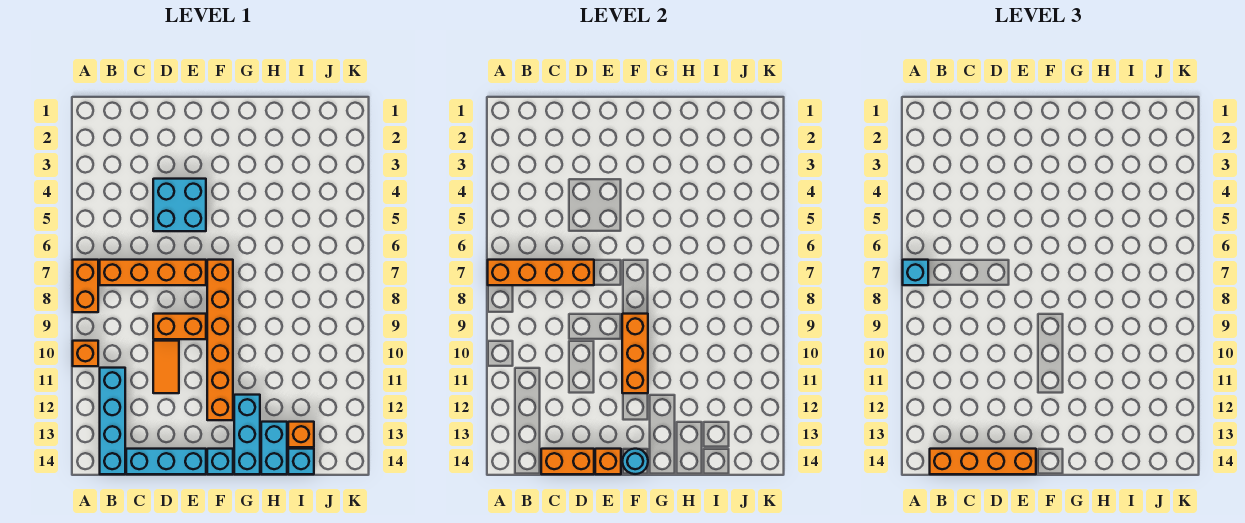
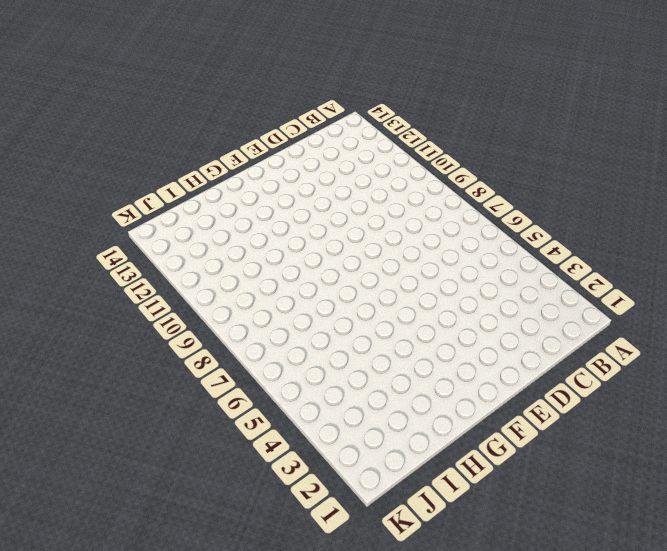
none -> orange brick A7:A8 level 1
none -> orange brick A10 level 1
none -> orange brick B7:E7 level 1

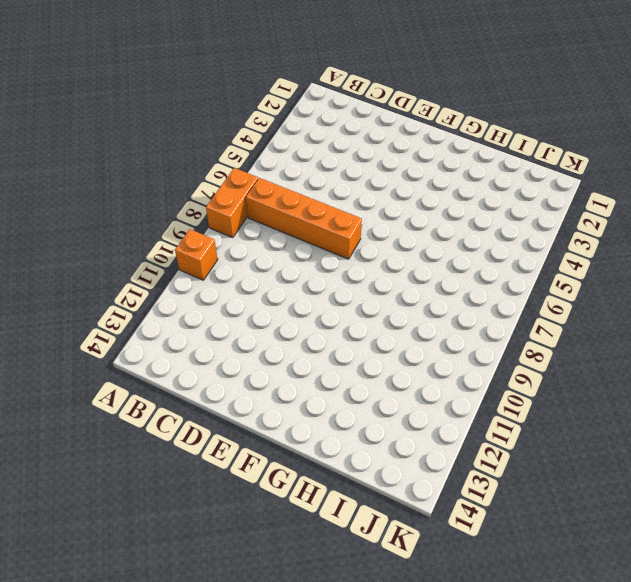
none -> cyan brick B11:B14 level 1
none -> cyan brick C14:E14 level 1
none -> cyan brick D4:E5 level 1

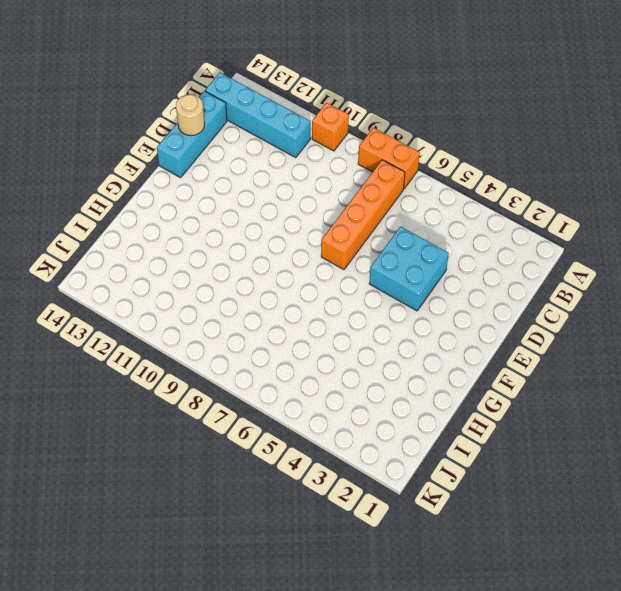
tan round brick D14 level 2 -> orange brick C14:D14 level 2
none -> orange brick D9:E9 level 1
none -> orange tile D10:D11 level 1
none -> orange brick F7:F12 level 1

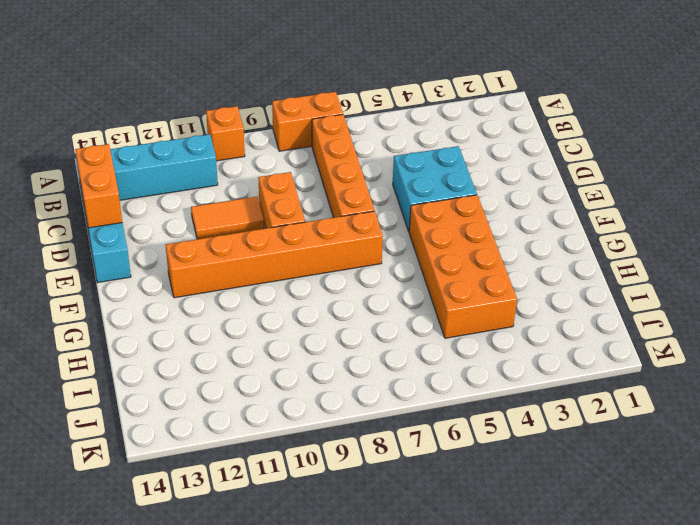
orange brick F4:I5 level 1 -> none
none -> cyan brick F14 level 1
none -> cyan brick G12:G14 level 1
none -> cyan brick H13:H14 level 1

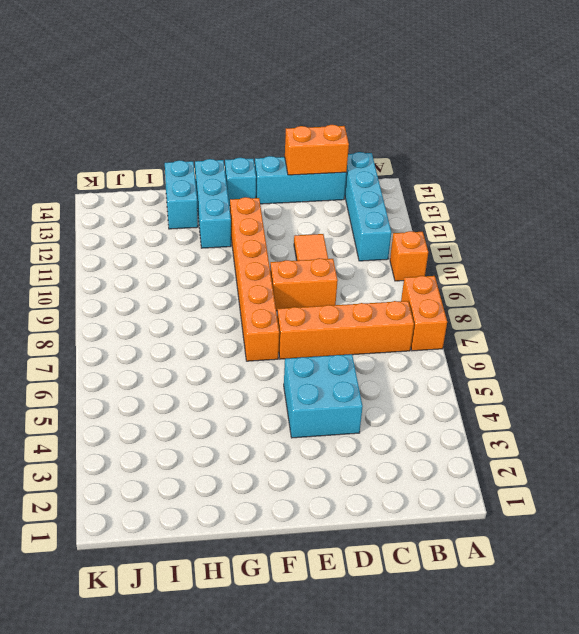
none -> orange brick I13 level 1
none -> cyan brick I14 level 1
none -> orange brick A7:D7 level 2

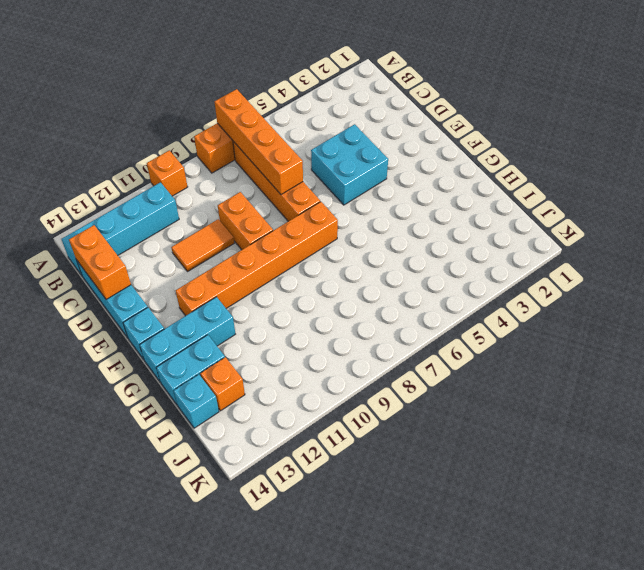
none -> orange brick E14 level 2
none -> orange brick F9:F11 level 2
none -> cyan round brick F14 level 2

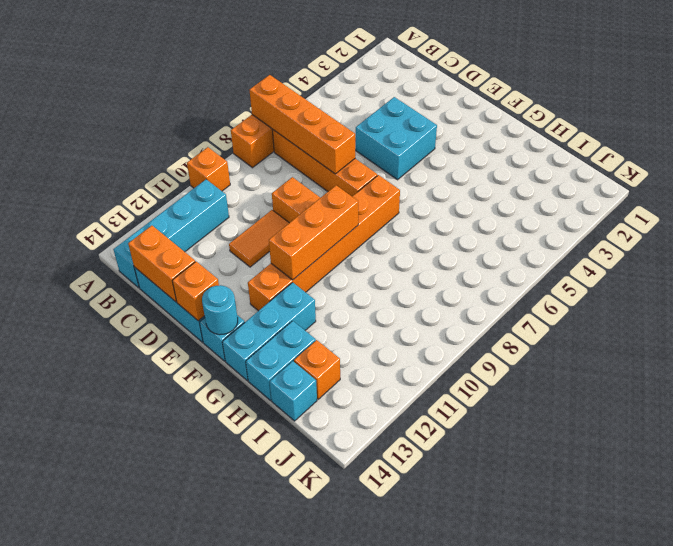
none -> cyan brick A7 level 3
none -> orange brick B14:E14 level 3

